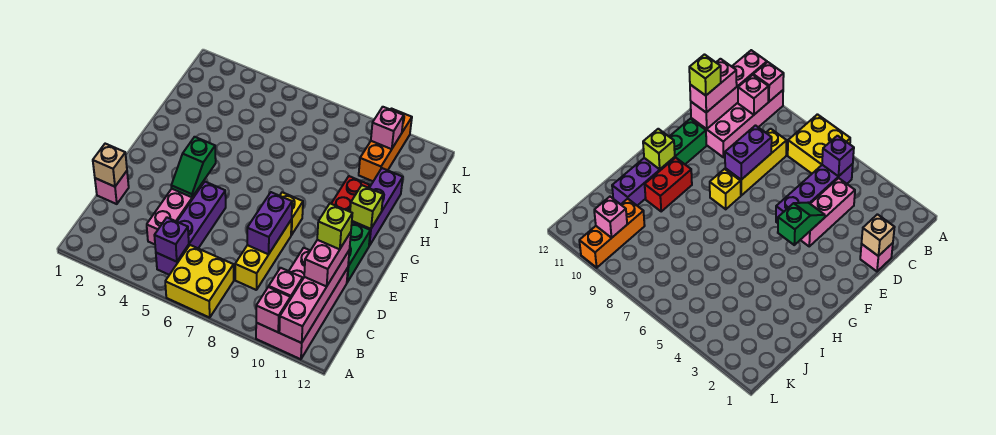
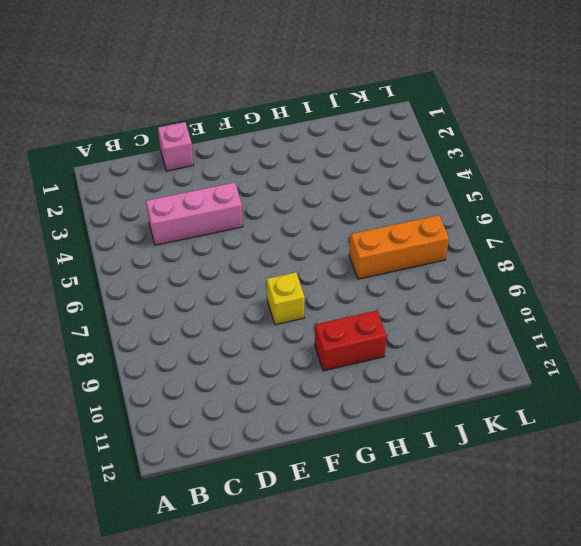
orange brick I7:K7 level 1 -> orange brick J10:L10 level 1
none -> yellow brick A6:B7 level 1
none -> pink brick A10:D11 level 1
none -> purple brick B5:E5 level 1

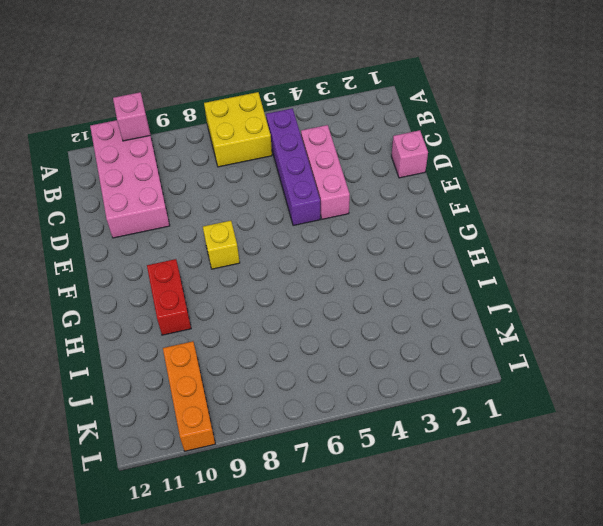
none -> yellow brick C8:E8 level 1
none -> green brick E11:F11 level 1
none -> purple brick G11:I11 level 1

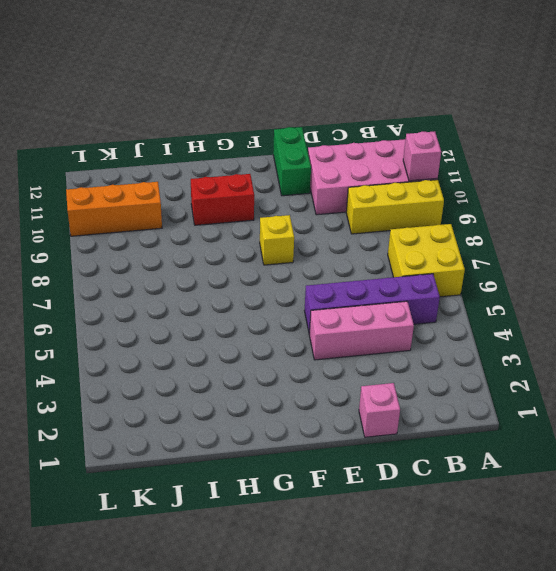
yellow brick A9:C9 level 1 -> yellow brick C8:E8 level 1
green brick E11:E12 level 1 -> green brick E11:F11 level 1
none -> purple brick G11:I11 level 1
none -> pink brick A11:D11 level 2
none -> purple brick B5 level 2

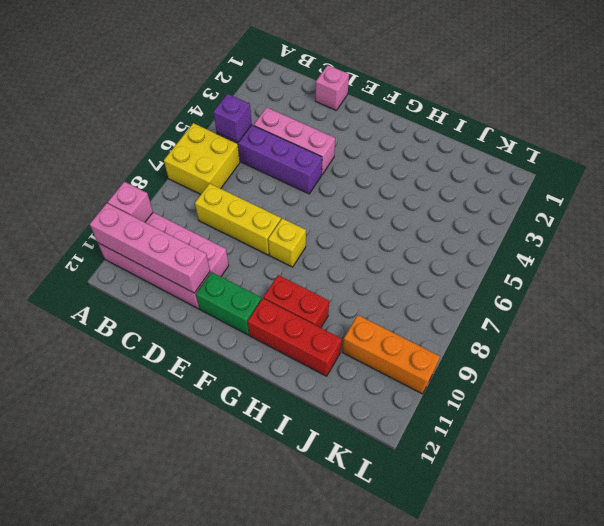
red brick G11:I11 level 1 -> purple brick G11:I11 level 1
none -> pink brick B10 level 2
none -> tan brick D1 level 2
none -> purple brick D8:E8 level 2

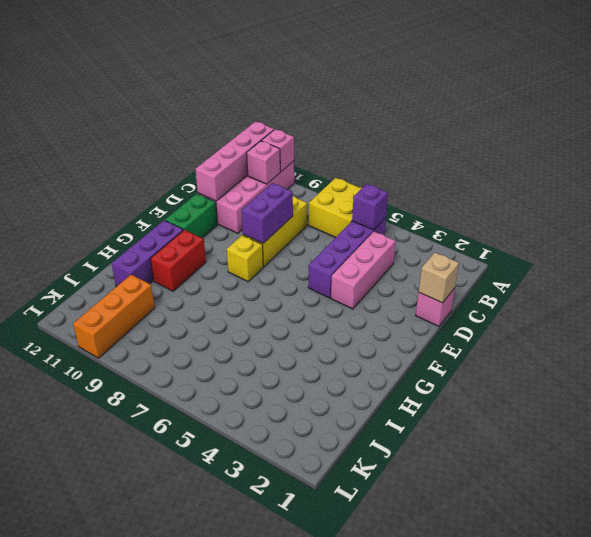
none -> green slope E4:F4 level 2 top F
none -> lime brick G11 level 2
none -> pink brick K10 level 2

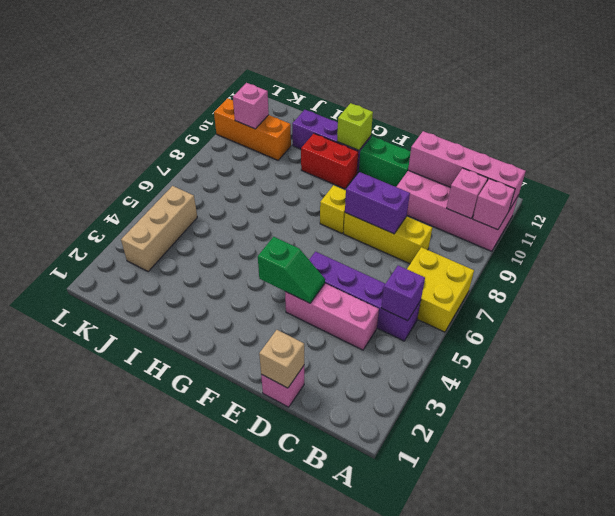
tan brick K3:K5 level 1 -> none
none -> pink brick C11:D11 level 3
none -> lime brick D11 level 4

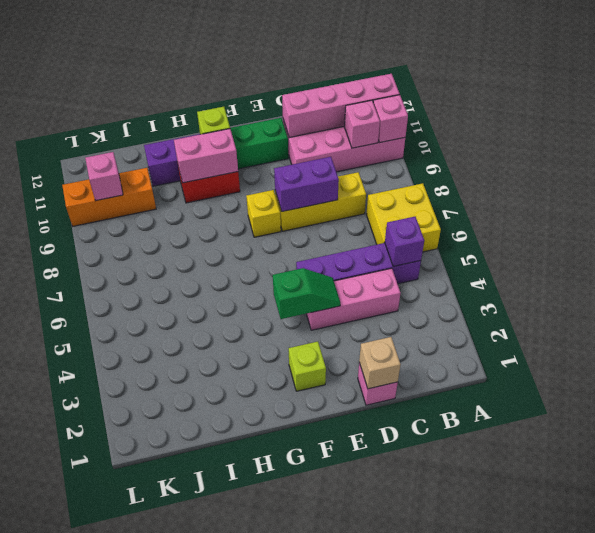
lime brick F2 level 1 -> lime brick D11 level 4
pink brick G10:H10 level 2 -> pink brick C11:D11 level 3

